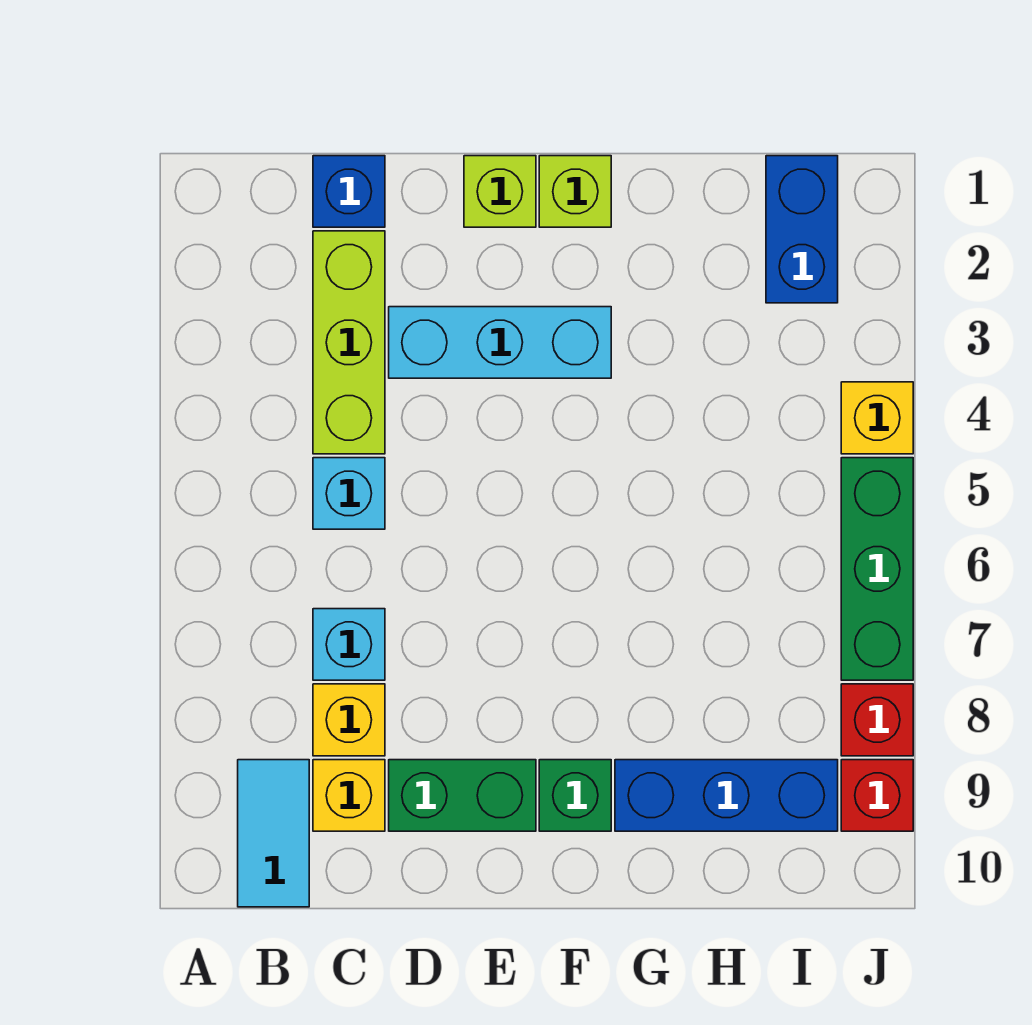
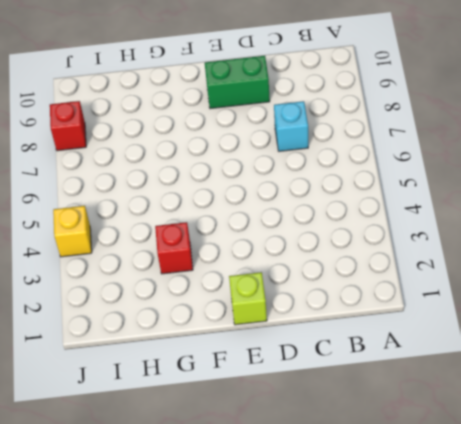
red brick G3 level 1 -> red brick J9 level 1
none -> cyan tile B9:B10 level 1
none -> blue brick C1 level 1
none -> lime brick C2:C4 level 1

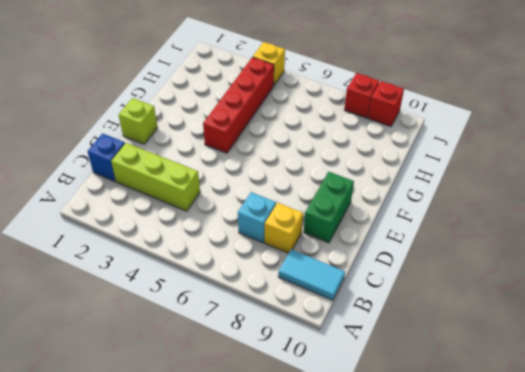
red brick F4:I4 level 1 -> none
none -> cyan brick C5 level 1
none -> yellow brick C9 level 1
none -> cyan brick D3:F3 level 1

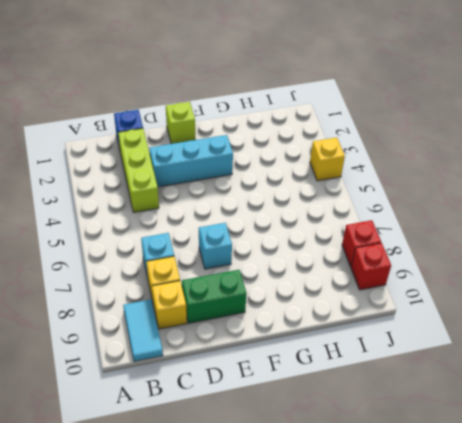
cyan brick E7 level 1 -> cyan brick C5 level 1
none -> lime brick F1 level 1
none -> green brick F9 level 1
none -> blue brick G9:I9 level 1

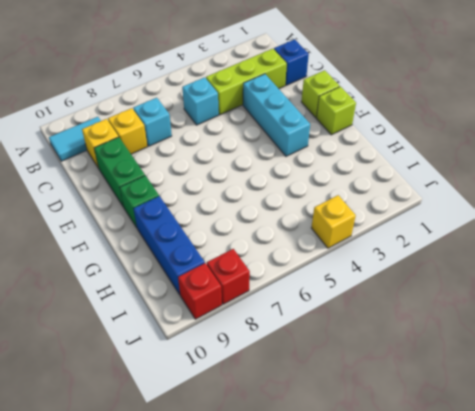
none -> blue brick I1:I2 level 1
none -> green brick J5:J7 level 1

